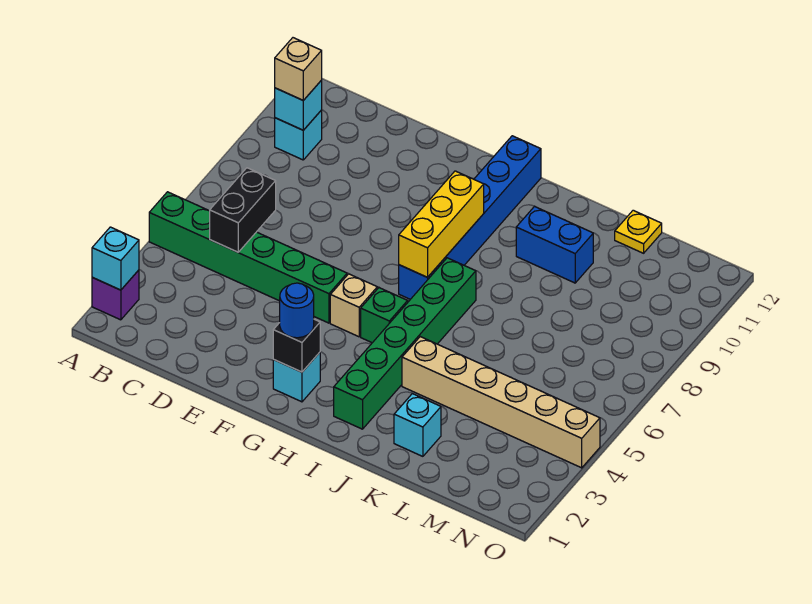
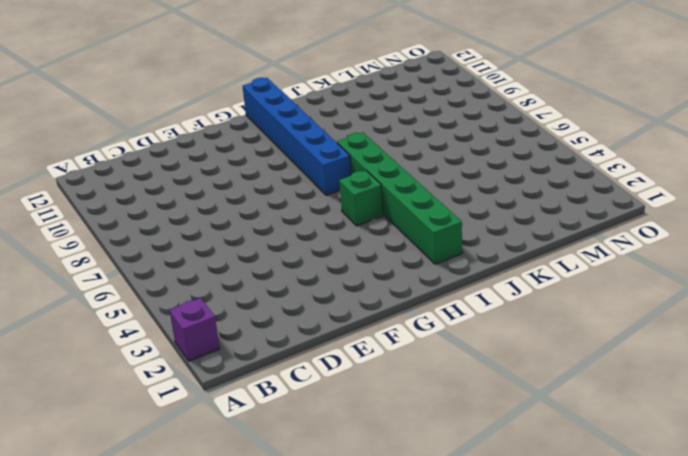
none -> green brick A5:F5 level 1
none -> cyan brick B10 level 1
none -> cyan brick G2 level 1

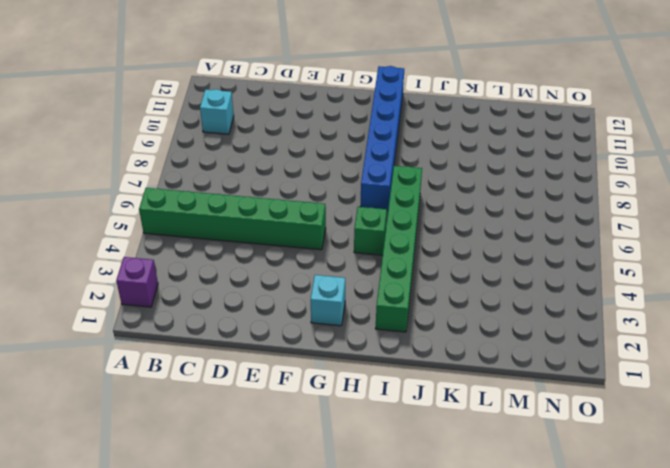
none -> tan brick G5 level 1
none -> tan brick J4:O4 level 1
none -> blue brick J10:K10 level 1

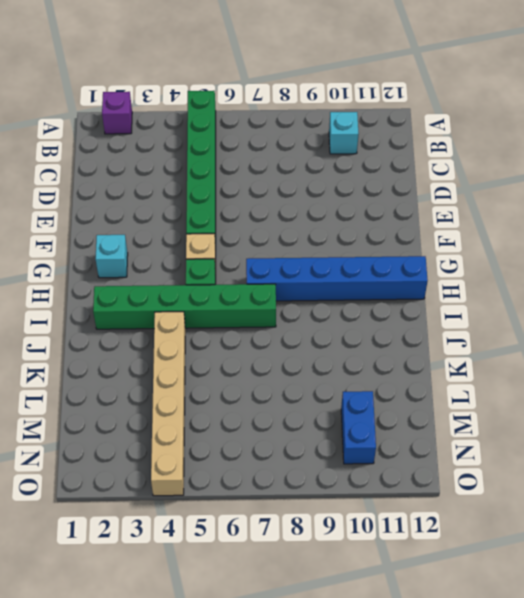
blue brick M10:N10 level 1 -> blue brick J10:K10 level 1
none -> cyan brick K2 level 1
none -> yellow plate L12 level 1
none -> cyan brick A2 level 2

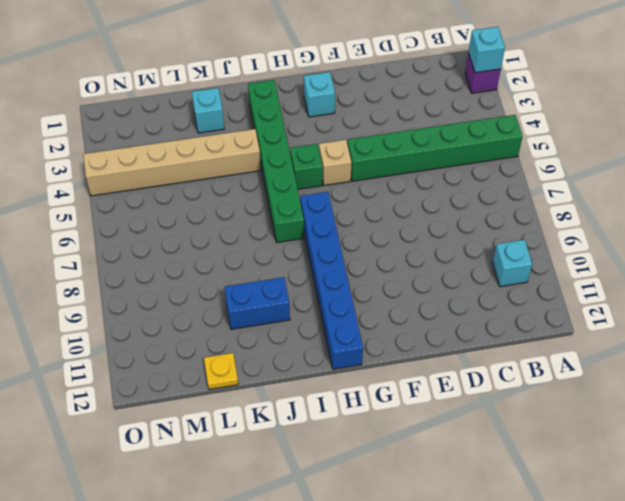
none -> cyan brick B10 level 2
none -> black brick C5:C6 level 2
none -> black brick G2 level 2

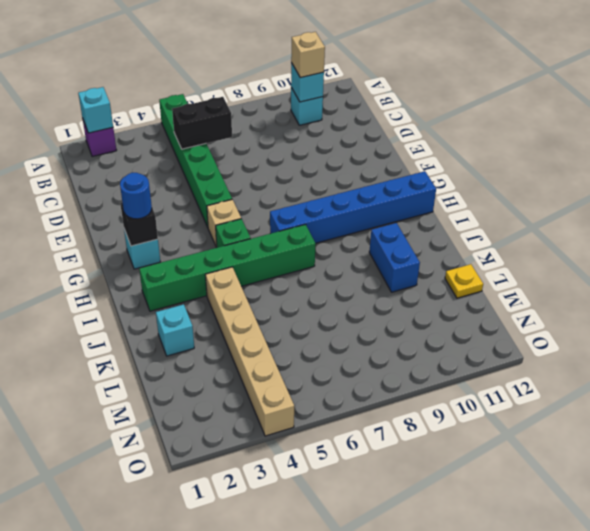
none -> yellow brick H7:H9 level 2

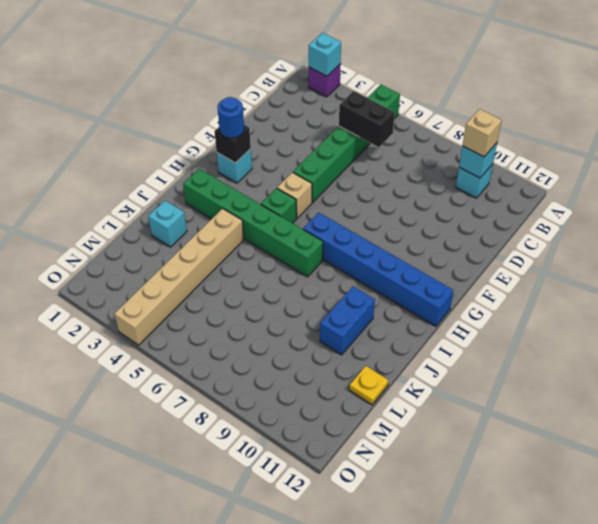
none -> yellow brick H7:H9 level 2

